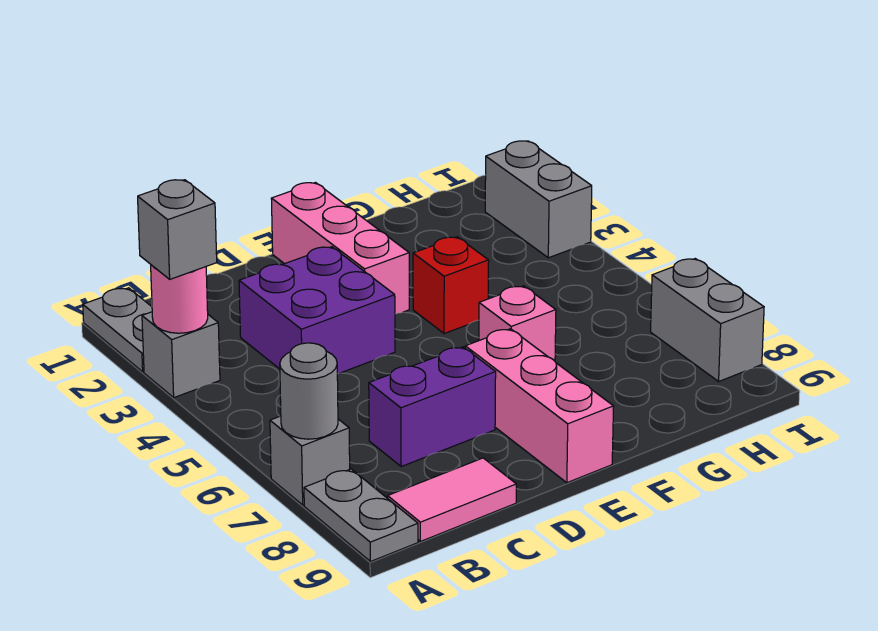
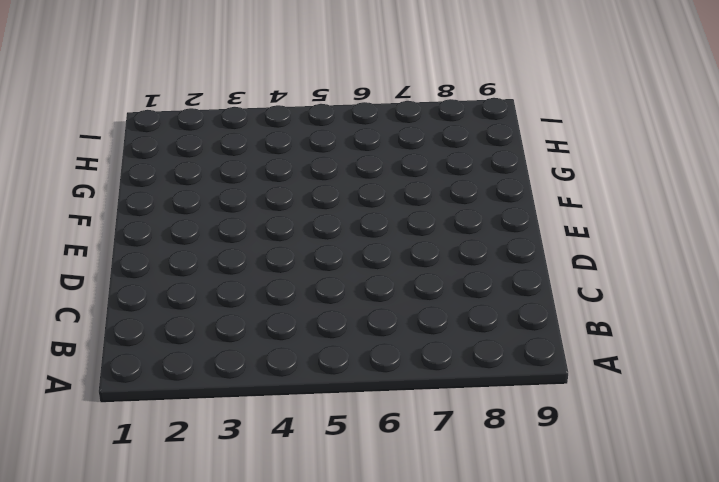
none -> grey plate A1:A2 level 1
none -> grey brick A3 level 1
none -> grey brick A7 level 1

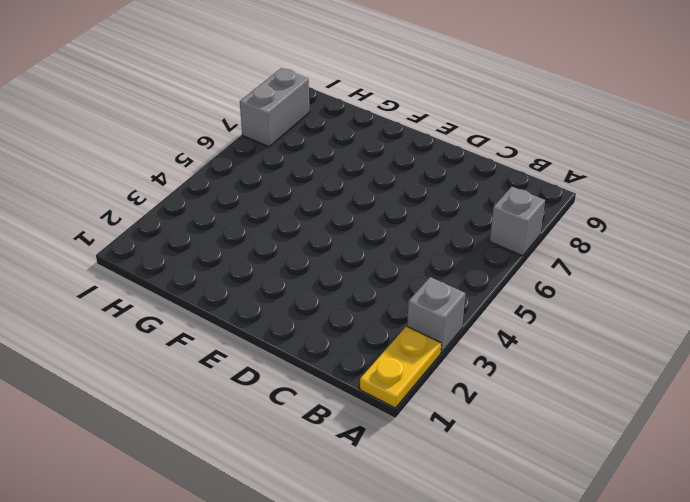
yellow plate A1:A2 level 1 -> grey plate A1:A2 level 1
none -> grey plate A8:A9 level 1
none -> pink tile B9:C9 level 1
none -> purple brick C3:D4 level 1

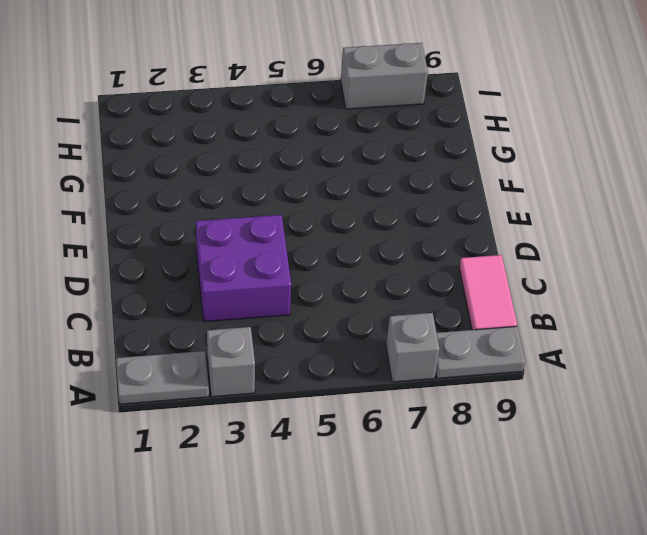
none -> purple brick C7:D7 level 1
none -> pink brick E1:E3 level 1
none -> pink brick E7:E9 level 1

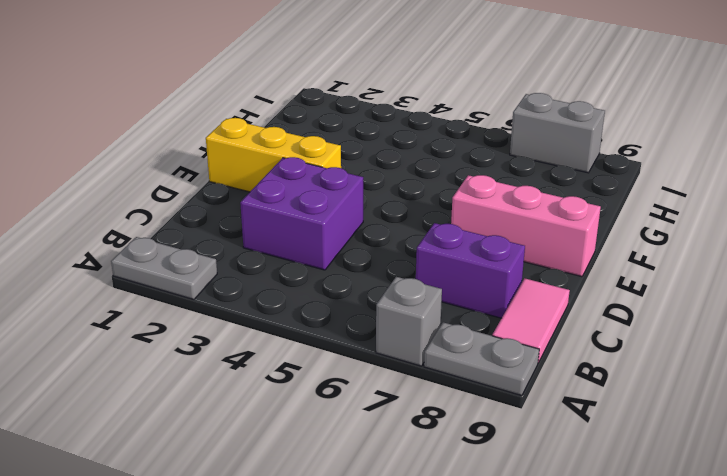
purple brick C7:C8 level 1 -> purple brick C7:D7 level 1
yellow brick E1:E3 level 1 -> pink brick E1:E3 level 1
none -> grey brick A3 level 1
none -> red brick F4 level 1
none -> pink brick F6 level 1

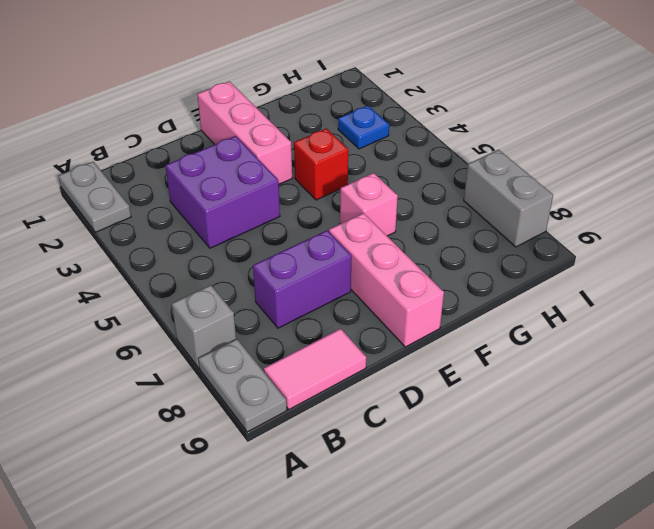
blue plate H3 level 1 -> none
none -> grey brick A3 level 1
none -> grey brick I2:I3 level 1
none -> pink round brick A3 level 2

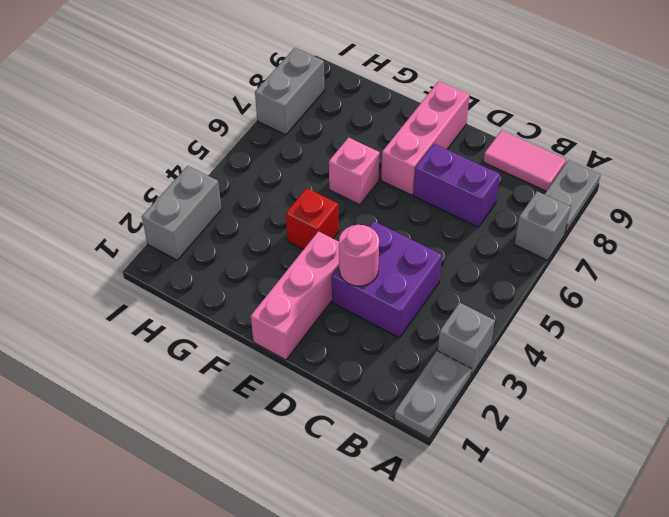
pink round brick D3 level 2 -> pink round brick A3 level 2
none -> grey round brick A7 level 2
none -> grey brick A3 level 3

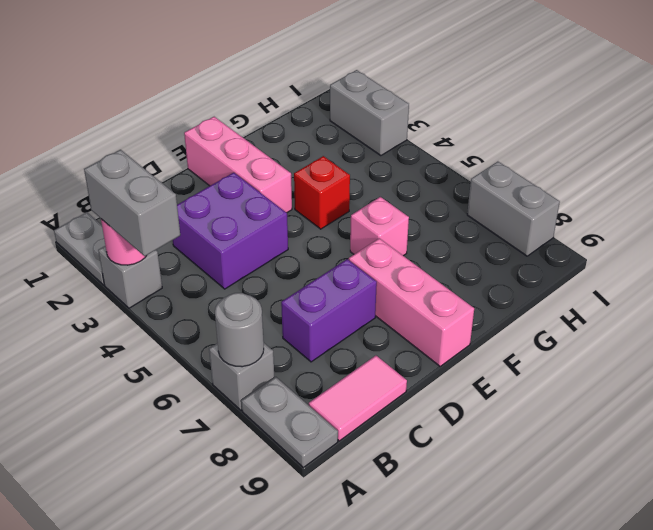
grey brick A3:A4 level 3 -> grey brick A3 level 3

